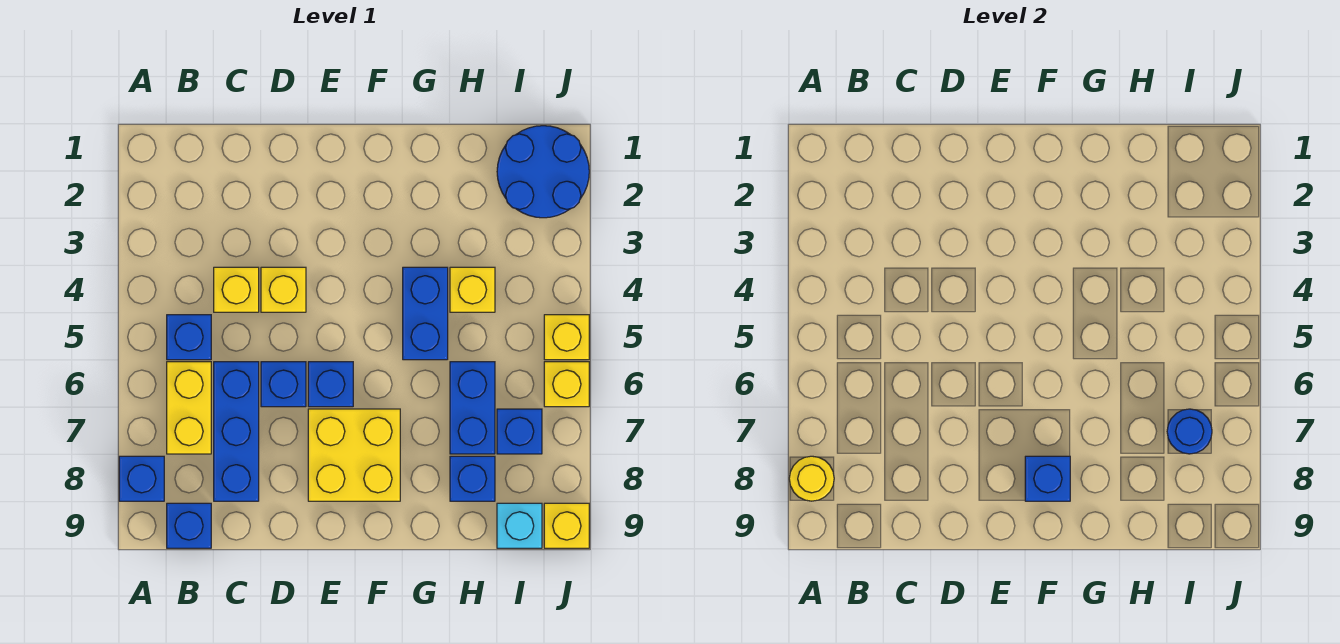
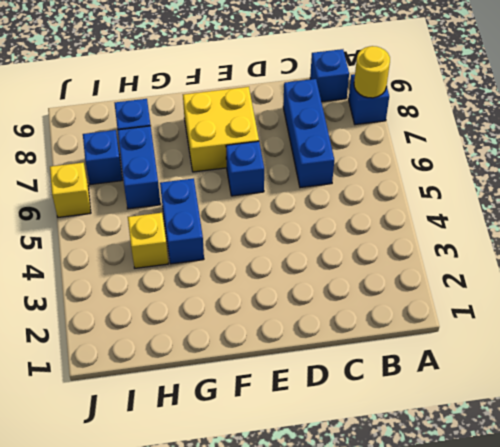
none -> blue brick B5 level 1
none -> yellow brick B6:B7 level 1
none -> yellow brick C4 level 1

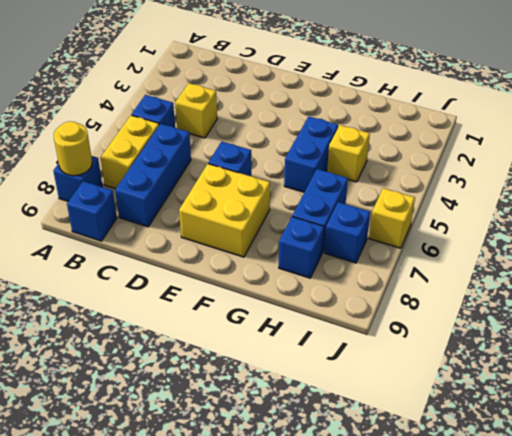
none -> yellow brick D4 level 1
none -> blue brick D6 level 1
none -> blue round brick I1:J2 level 1

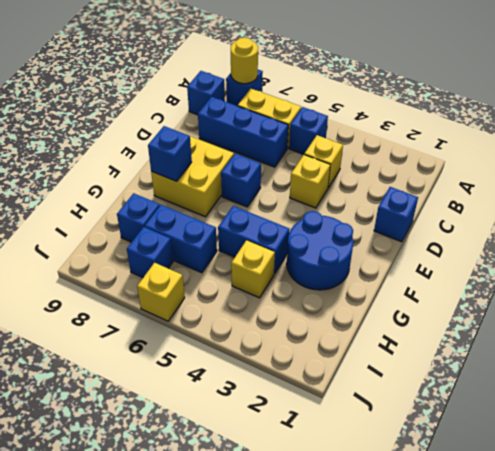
blue brick D1 level 1 -> blue brick D6 level 1
blue round brick F2:G3 level 1 -> blue round brick I1:J2 level 1
none -> cyan brick I9 level 1
none -> yellow brick J5 level 1
none -> yellow brick J9 level 1

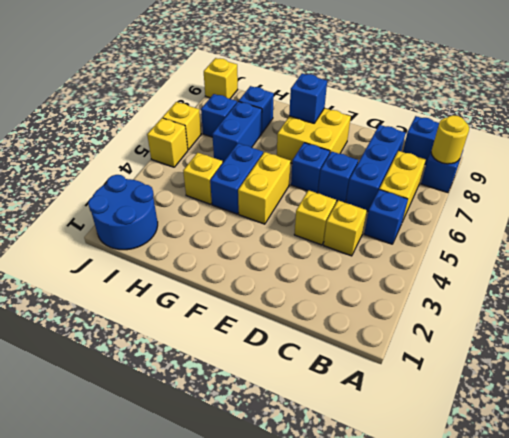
yellow brick F4:F5 level 1 -> none
none -> cyan brick I9 level 1
none -> blue round brick I7 level 2

